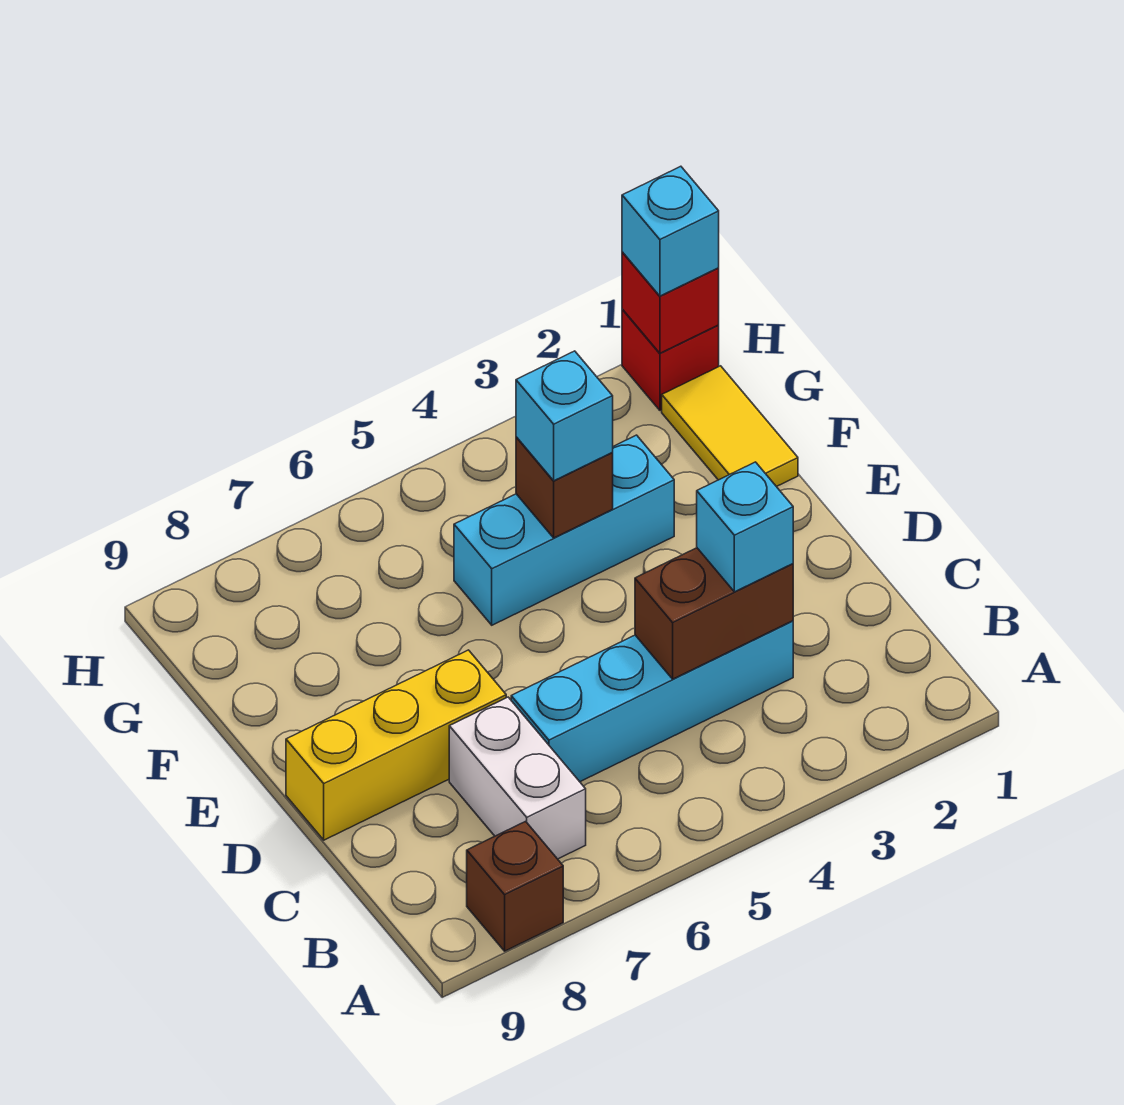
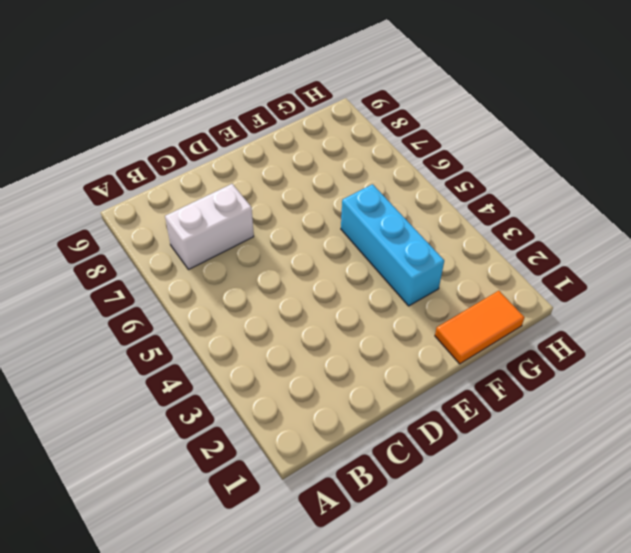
orange tile F1:G1 level 1 -> yellow tile F1:G1 level 1
none -> brown brick A8 level 1
none -> cyan brick C3:C6 level 1
none -> yellow brick D7:D9 level 1

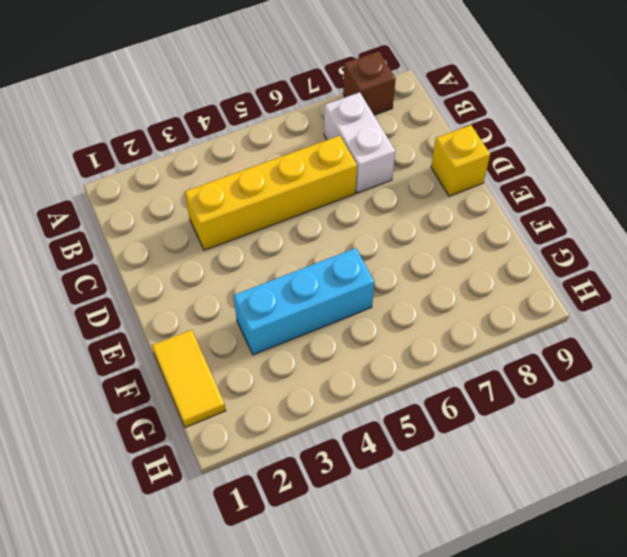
yellow brick C3:C6 level 1 -> cyan brick C3:C6 level 1
yellow brick D9 level 1 -> yellow brick D7:D9 level 1
none -> red brick H1 level 1
none -> brown brick C3:C4 level 2
none -> brown brick F4 level 2

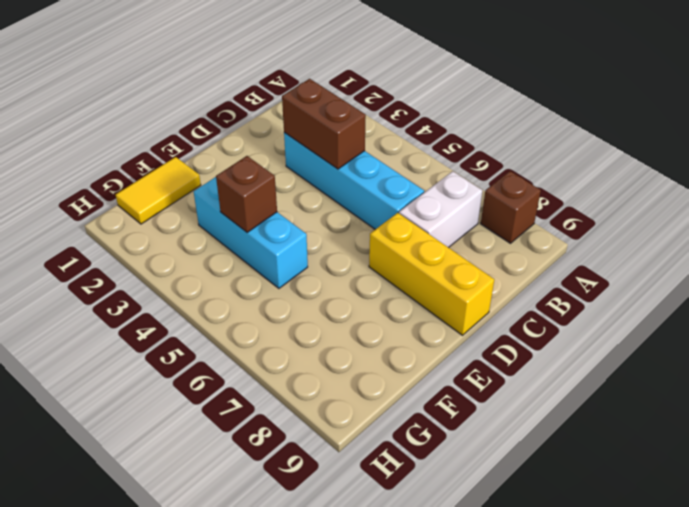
none -> red brick H1 level 1
none -> red brick H1 level 2
none -> cyan brick C3 level 3

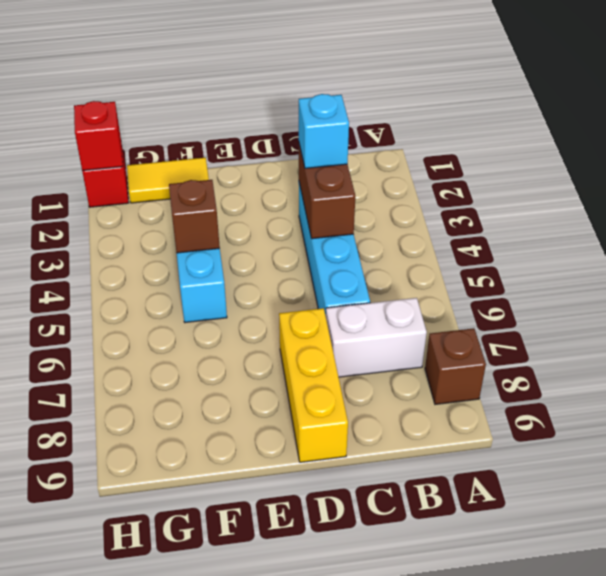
none -> cyan brick F4 level 3
none -> cyan brick H1 level 3

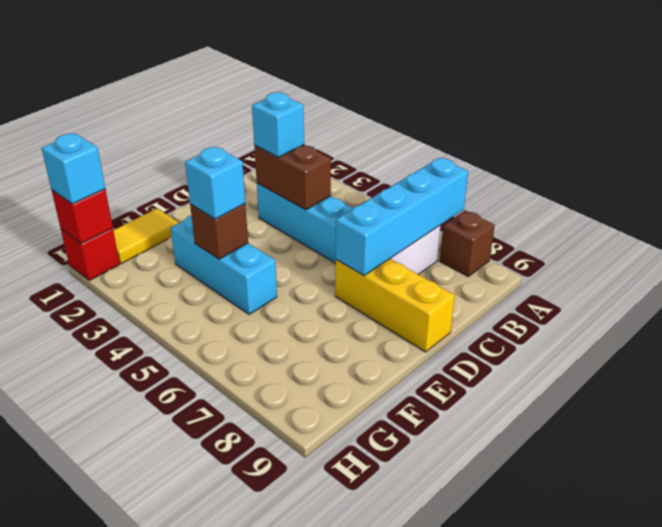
cyan brick A7:D7 level 2 -> none

